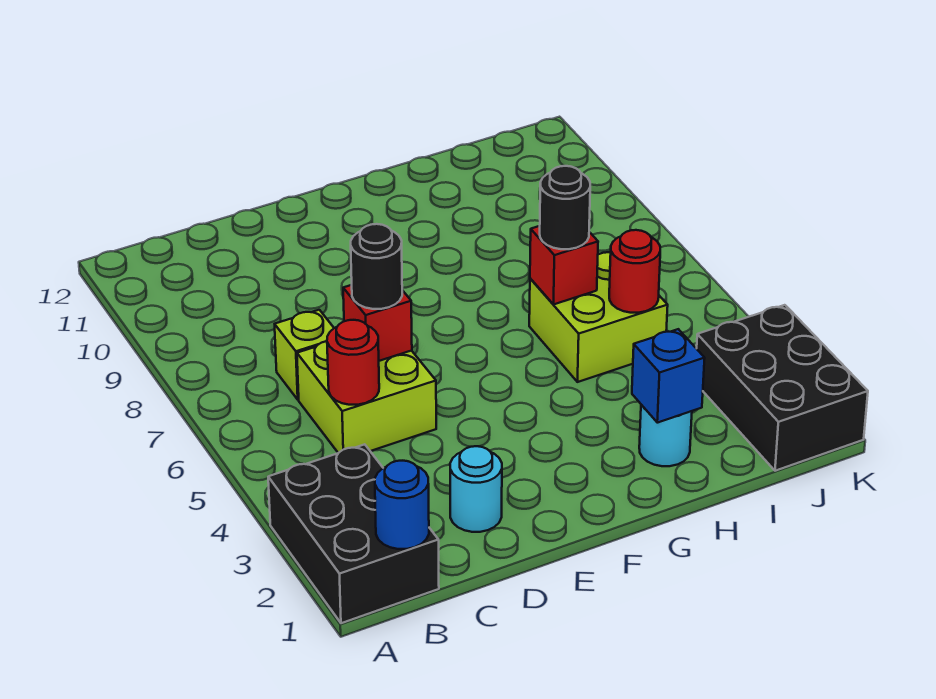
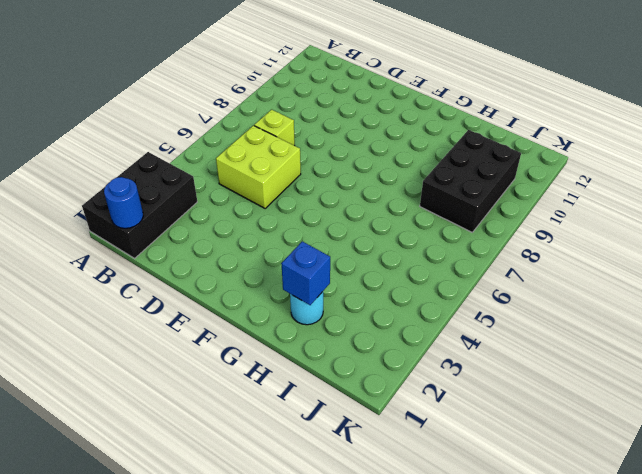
black brick I8:J10 level 1 -> black brick J1:K3 level 1
none -> cyan round brick D2 level 1
none -> lime brick H5:I6 level 1
none -> red round brick C5 level 2

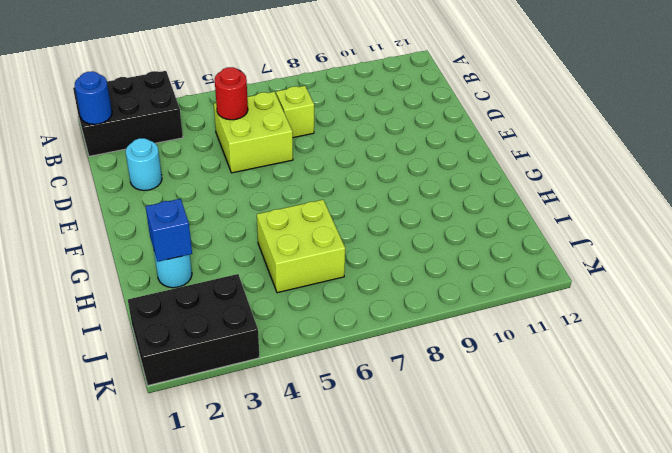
none -> red brick D6 level 2
none -> red brick H6 level 2
none -> red round brick I5 level 2

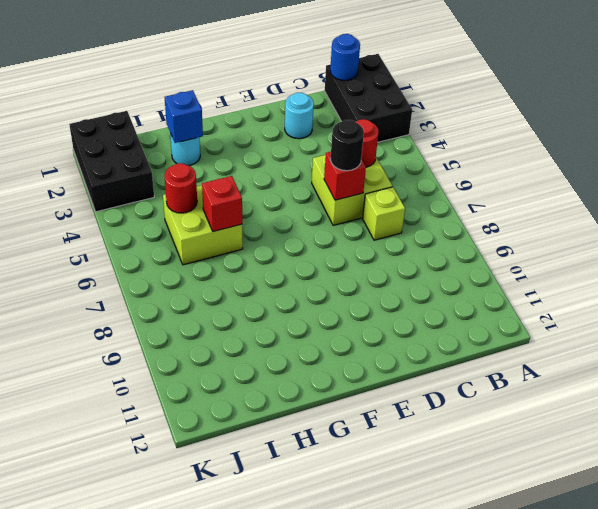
none -> black round brick H6 level 3

